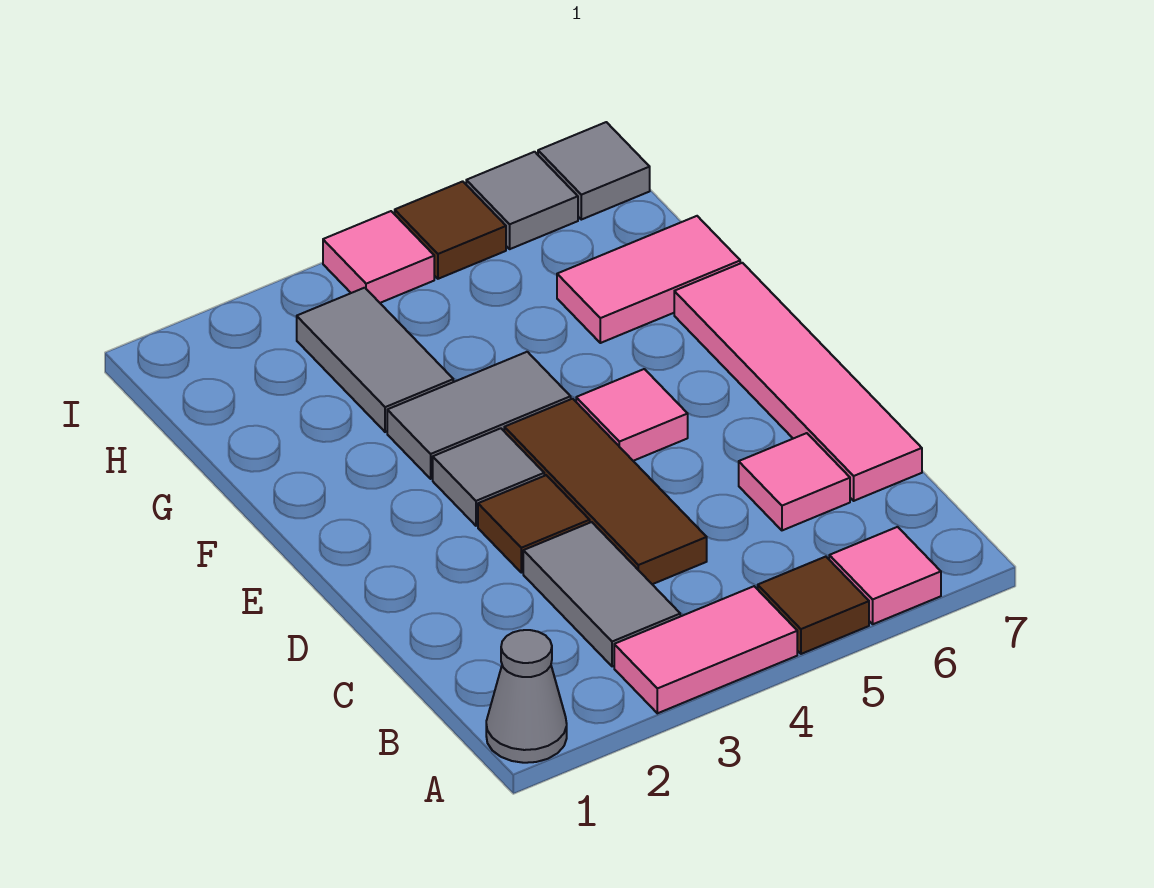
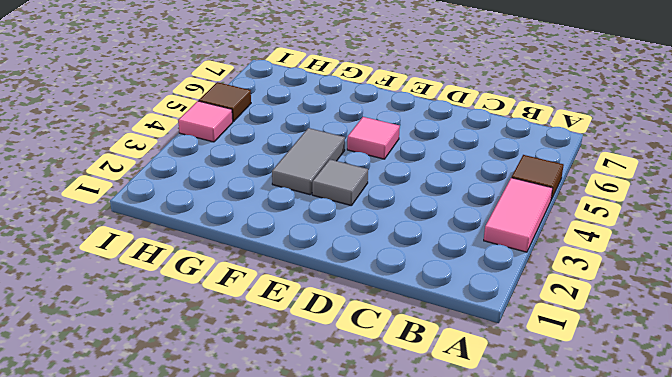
none -> grey cone A1 level 1
none -> pink tile A6 level 1
none -> grey tile B3:C3 level 1

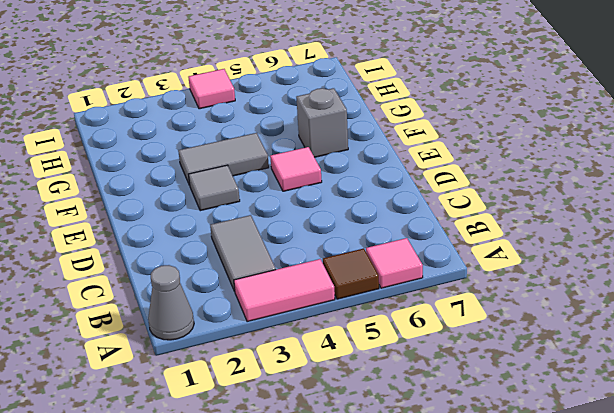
grey brick F6 level 1 -> none
none -> brown tile C4:E4 level 1
none -> pink tile C6 level 1
none -> pink tile C7:F7 level 1

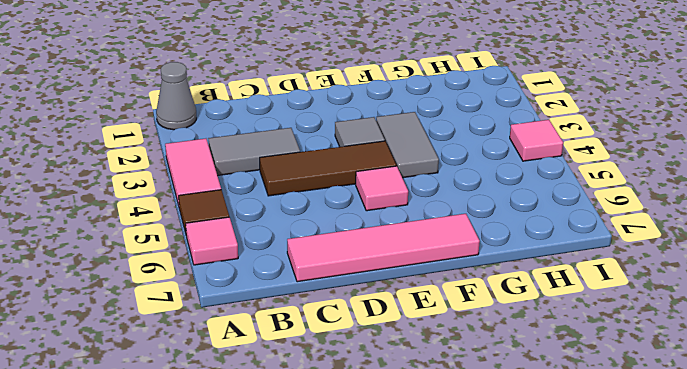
none -> pink tile C6 level 1
none -> brown tile D3 level 1
none -> grey tile G3:H3 level 1

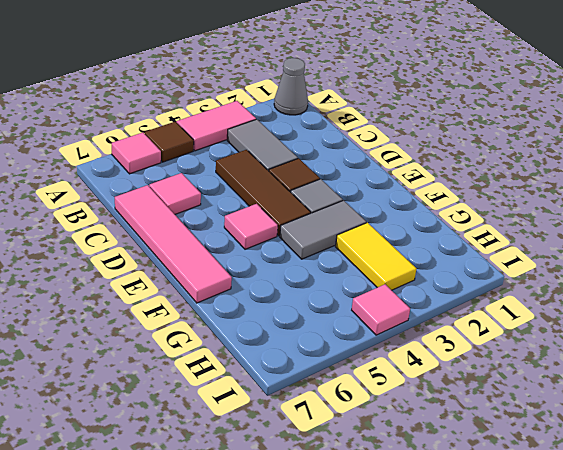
yellow tile G3:H3 level 1 -> grey tile G3:H3 level 1
none -> pink tile G6:G7 level 1
none -> brown tile I5 level 1
none -> grey tile I6 level 1

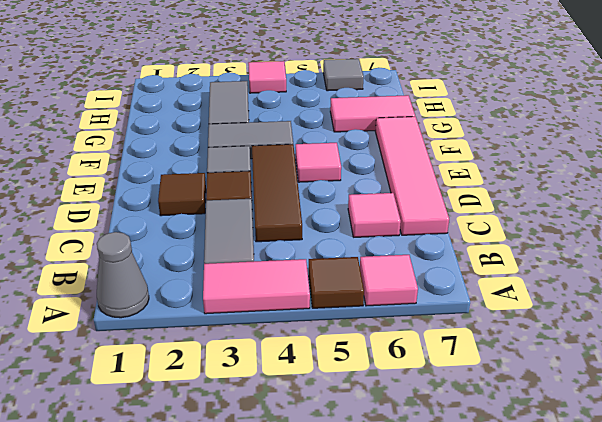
brown tile D2 level 1 -> brown tile I5 level 1
none -> grey tile I7 level 1

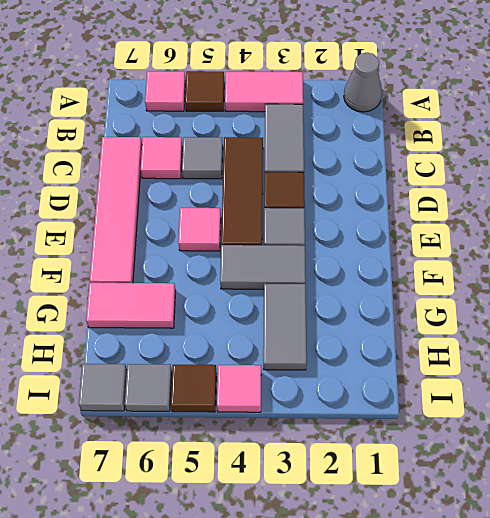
grey tile C5 level 1 -> none

